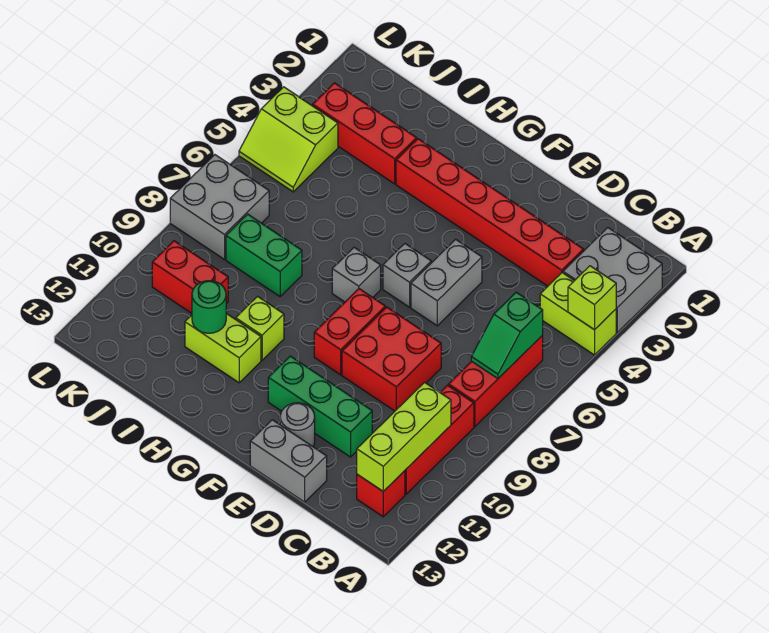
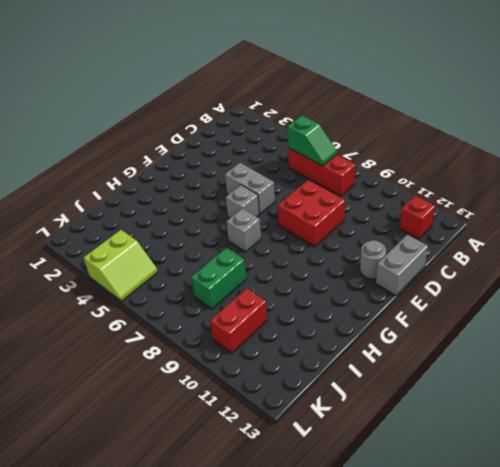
none -> grey brick A2:B3 level 1
none -> lime brick A4:B4 level 1
none -> red brick B9:B11 level 1

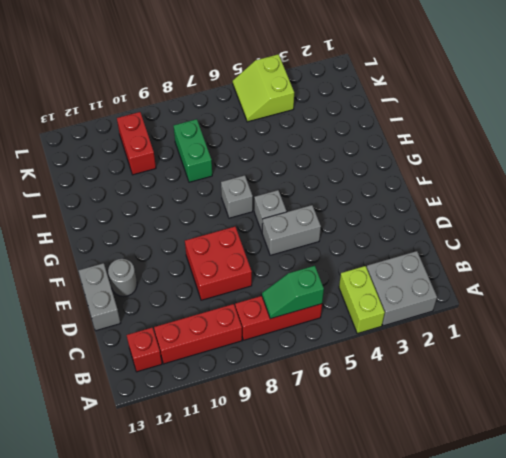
none -> red brick C3:H3 level 1
none -> green brick D11:F11 level 1
none -> red brick F8:F9 level 1

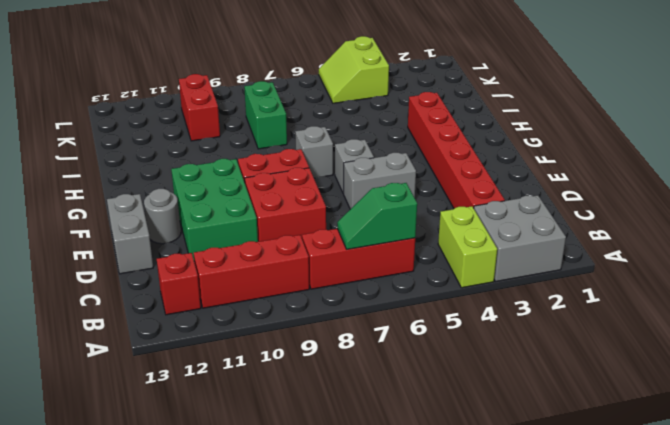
green brick D10:F11 level 1 -> green brick D11:F11 level 1
none -> lime brick H10 level 1
none -> lime brick H11:I11 level 1
none -> red brick I3:K3 level 1

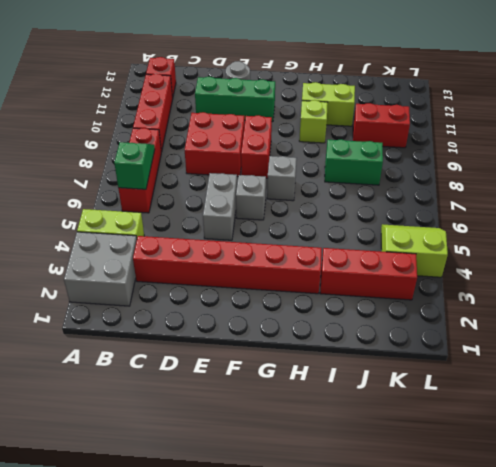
none -> grey brick D13:E13 level 1
none -> grey brick K7:L8 level 1
none -> lime brick A4 level 2

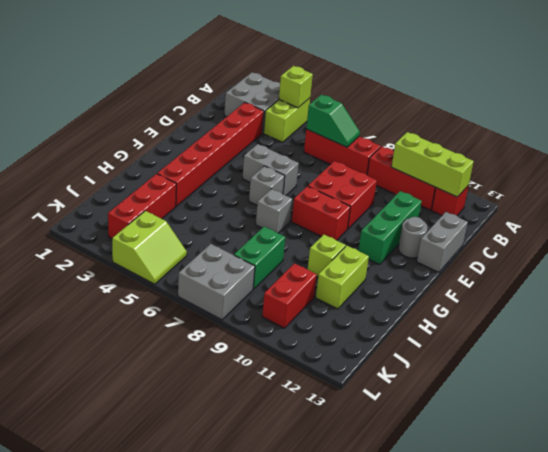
none -> green round brick I11 level 2

